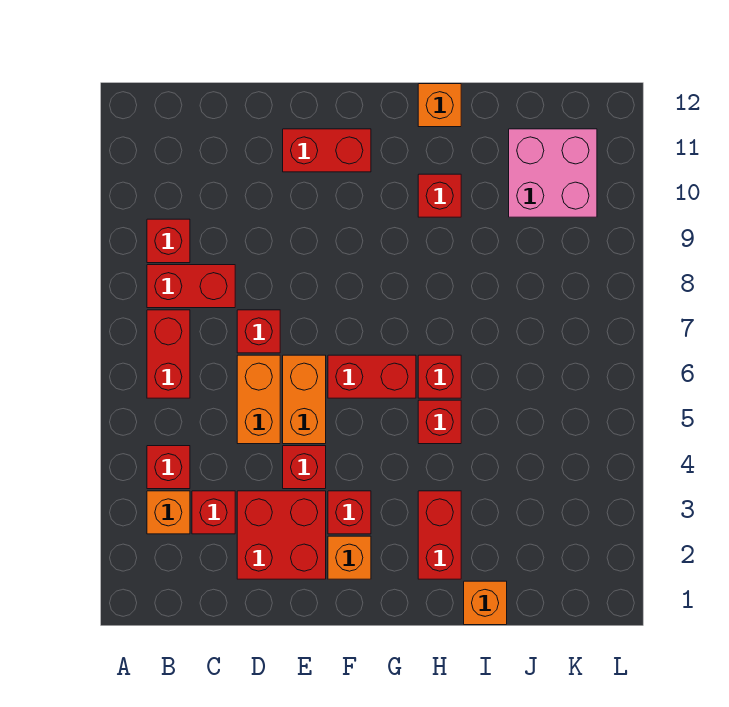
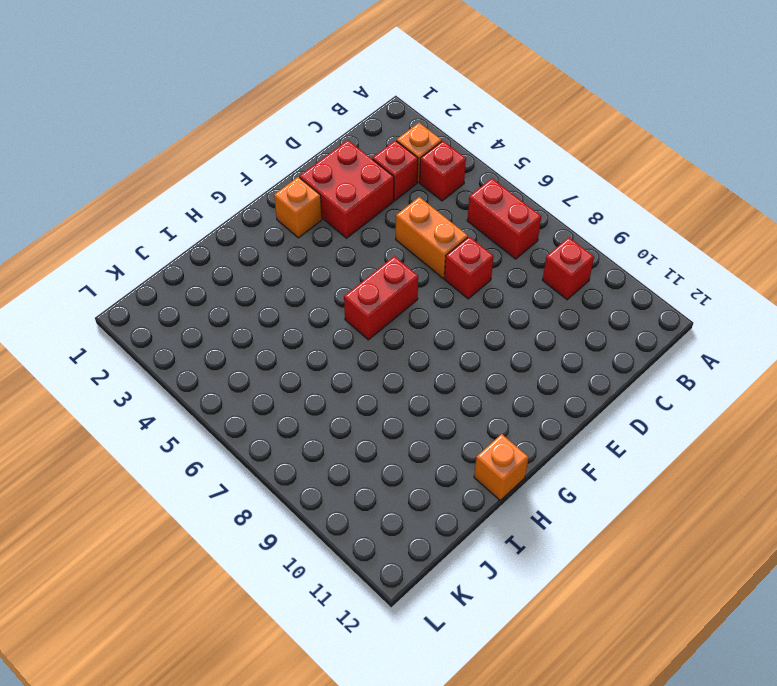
none -> red brick B8:C8 level 1
none -> red brick E4 level 1
none -> orange brick E5:E6 level 1

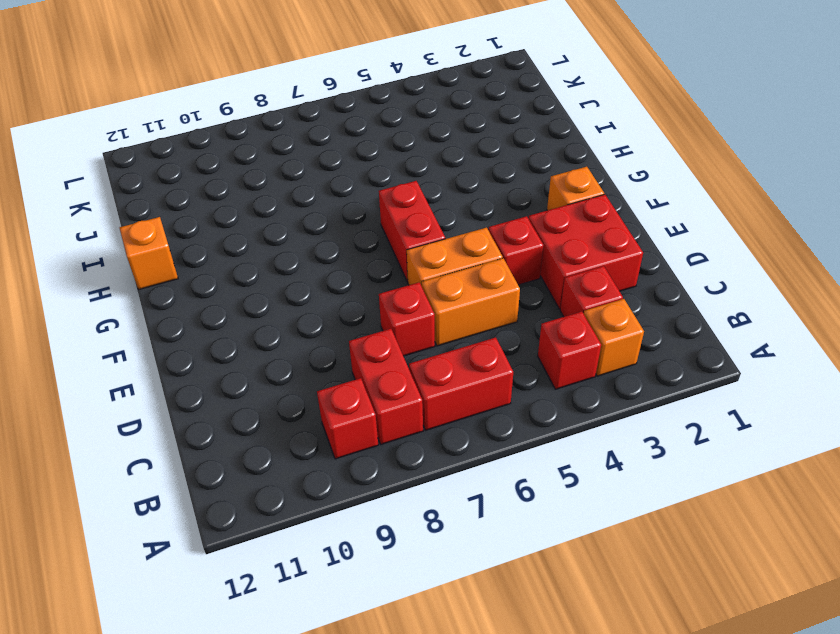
none -> red brick E11:F11 level 1
none -> red brick F3 level 1
none -> red brick H2:H3 level 1

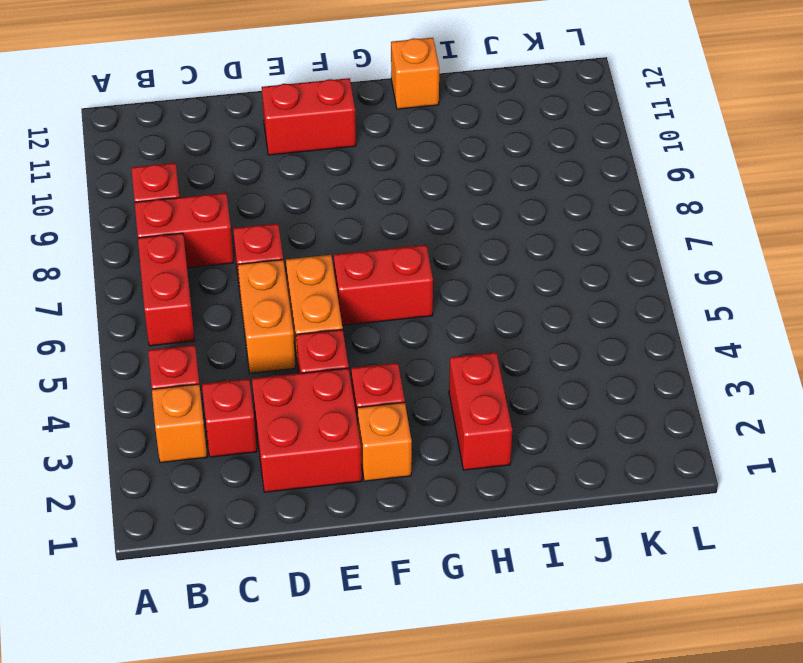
none -> red brick H5 level 1
none -> red brick H6 level 1
none -> red brick H10 level 1

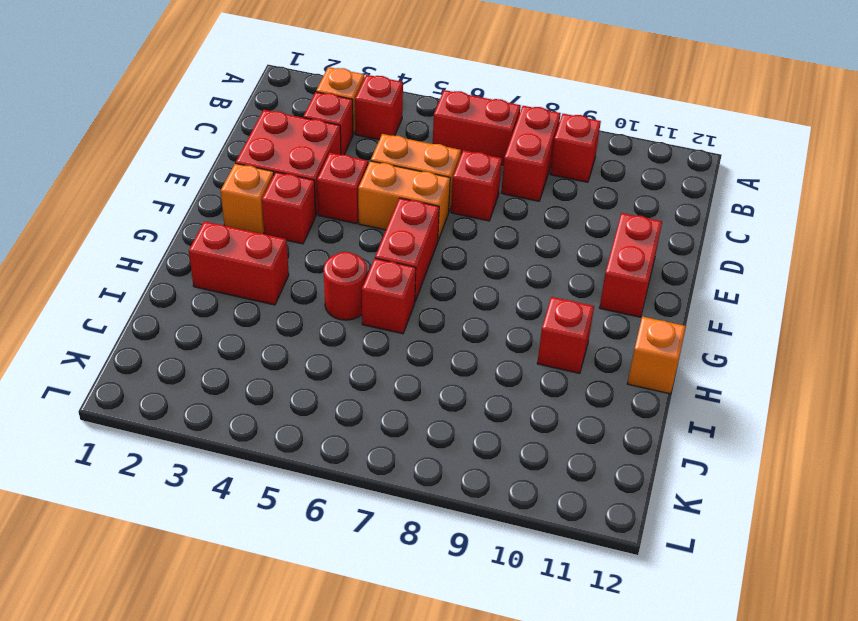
red round brick H5 level 1 -> red brick H5 level 1
none -> orange brick I1 level 1
none -> pink brick J10:K11 level 1

